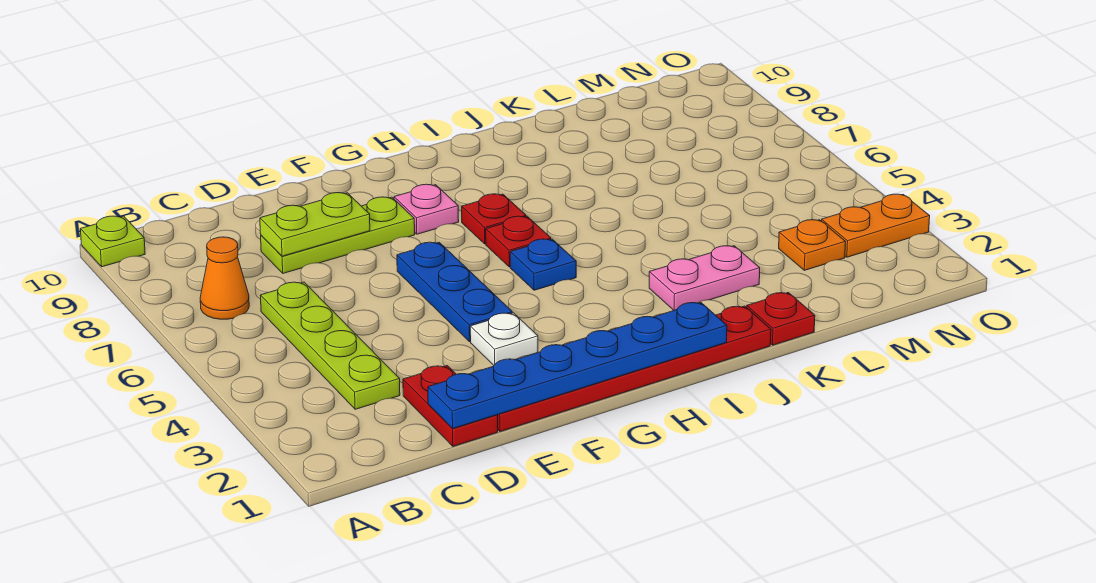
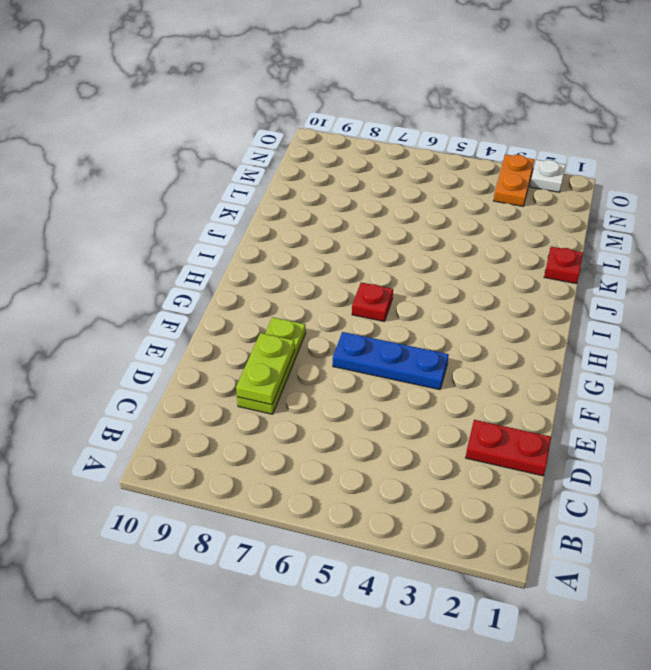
white plate O2 level 1 -> white plate F3 level 1
none -> lime plate A10 level 1
none -> orange cone B7 level 1
none -> lime plate C3:C6 level 1

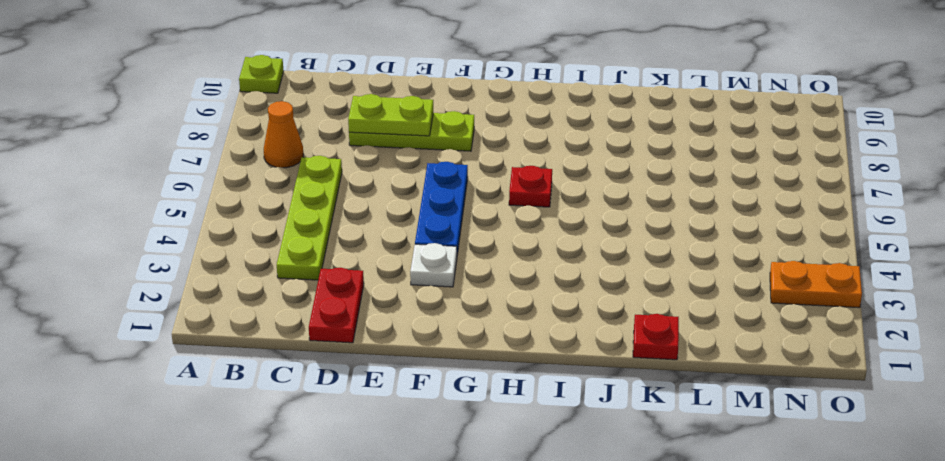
none -> red plate E1:J1 level 1
none -> pink plate G8 level 1
none -> blue plate H5 level 1

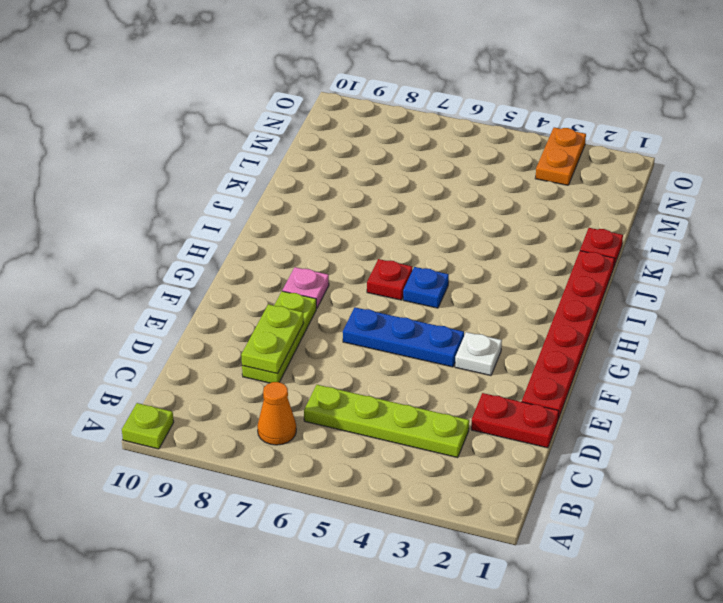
none -> red plate H7 level 1
none -> pink plate J3:K3 level 1
none -> orange plate M3 level 1

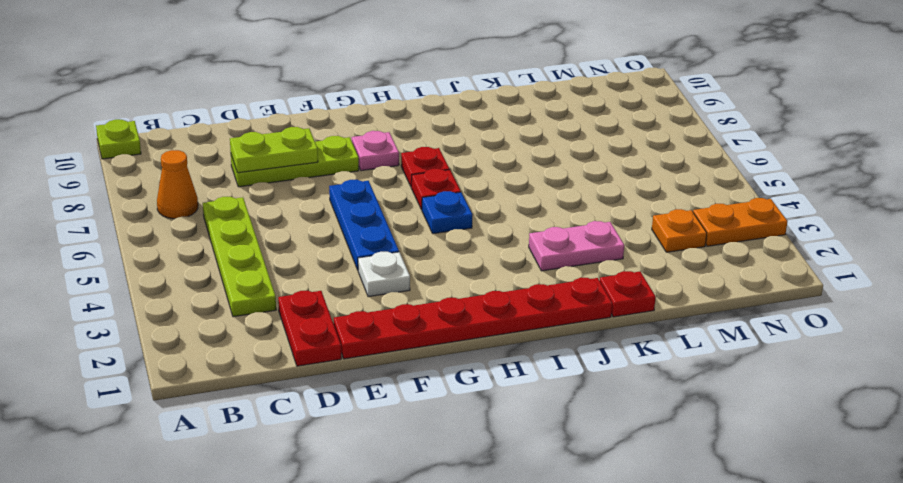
none -> blue plate D1:I1 level 2

